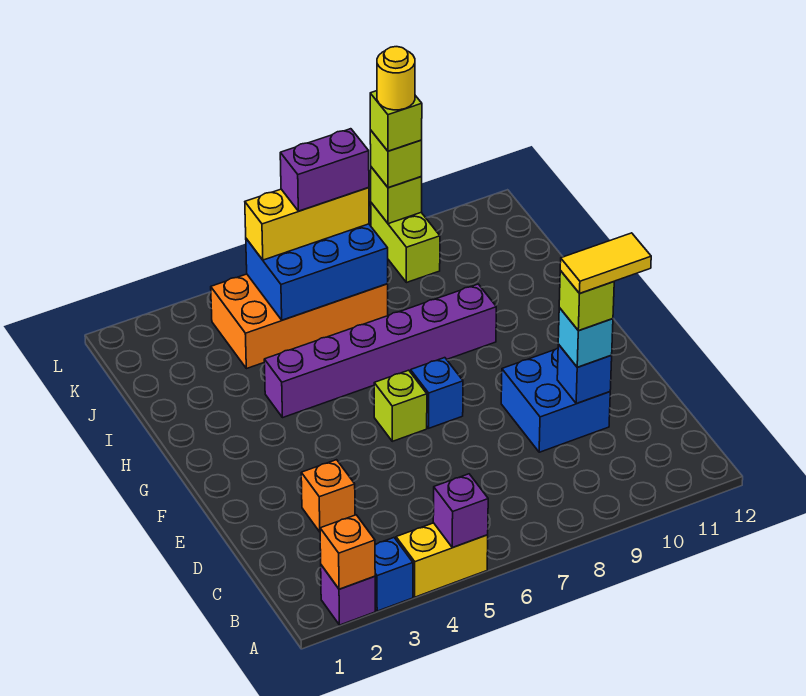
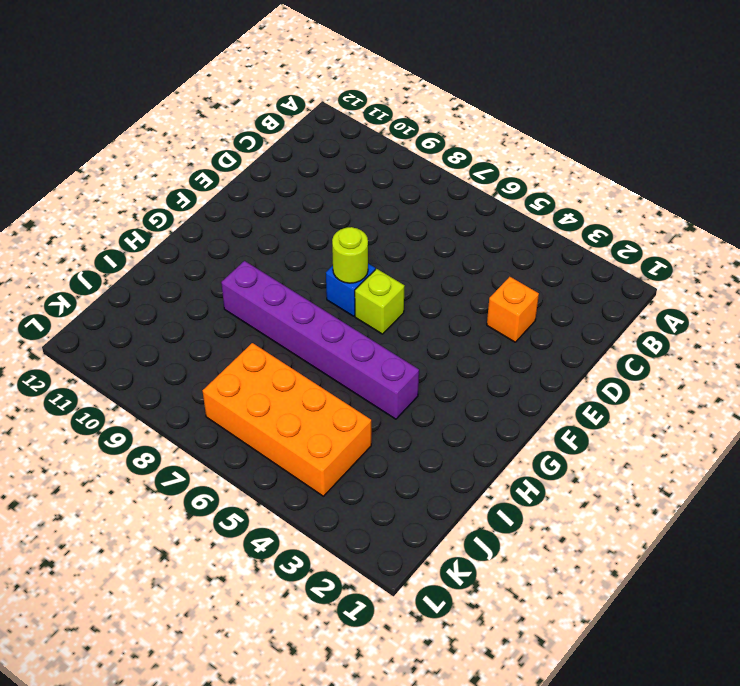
lime round brick F7 level 2 -> none
none -> purple brick A2 level 1
none -> blue brick A3 level 1
none -> yellow brick A4:A5 level 1

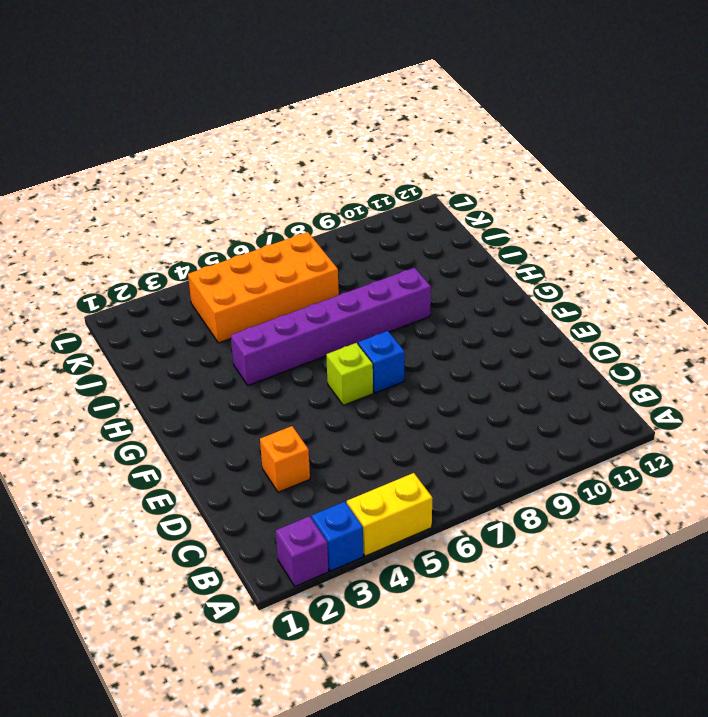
none -> blue brick D9:E10 level 1
none -> lime brick K9:L9 level 1
none -> orange brick A2 level 2

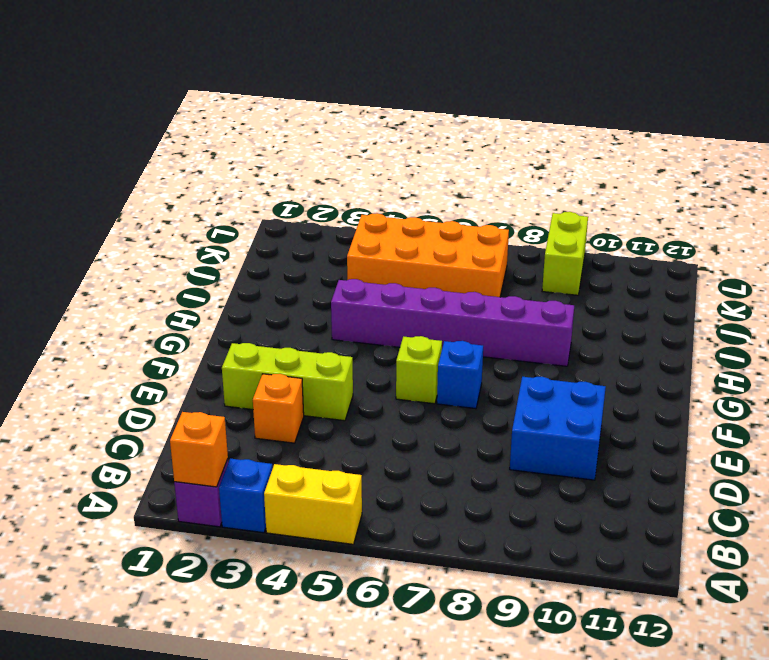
lime brick E2:E4 level 1 -> none
none -> purple brick A5 level 2
none -> blue brick D10 level 2
none -> blue brick J5:K7 level 2

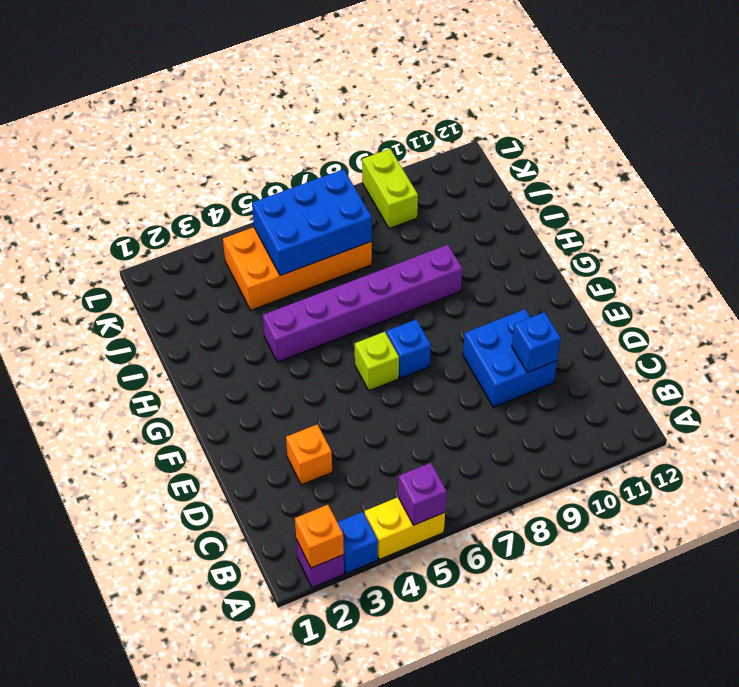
none -> lime brick L9 level 2
none -> cyan brick D10 level 3
none -> yellow brick K5:K7 level 3

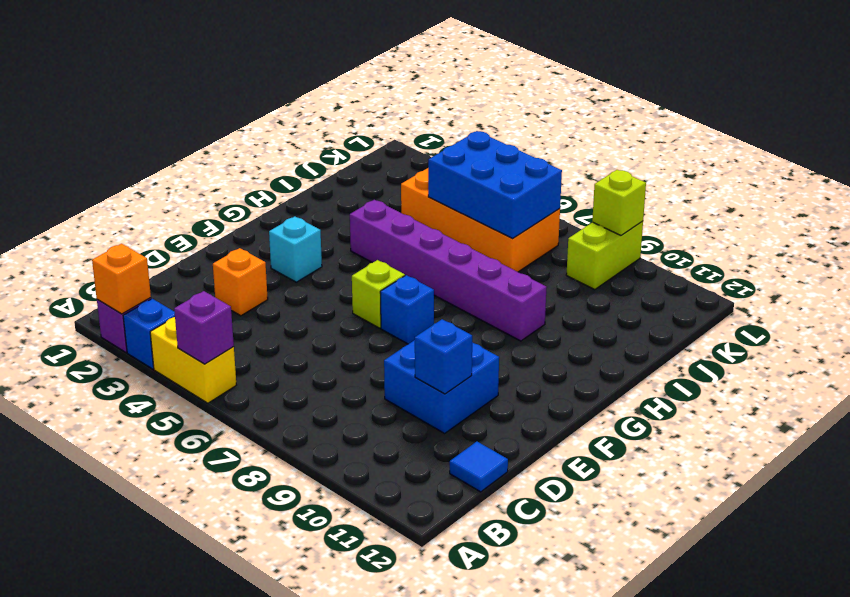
blue tile C12 level 1 -> none
cyan brick F3 level 1 -> cyan brick D10 level 3
none -> yellow brick K5:K7 level 3
none -> lime brick L9 level 3
none -> lime brick D10 level 4

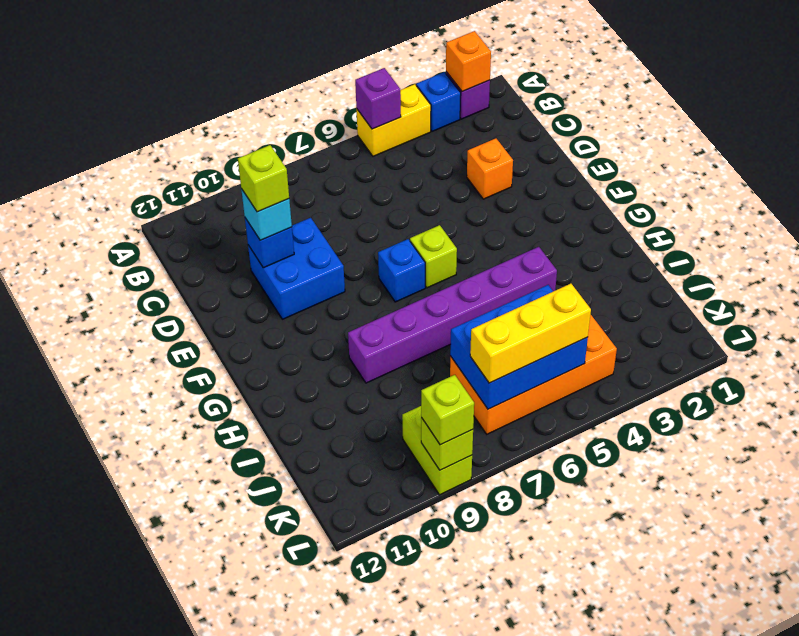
none -> purple brick K6:K7 level 4
none -> lime brick L9 level 4
none -> yellow tile D10:D11 level 5

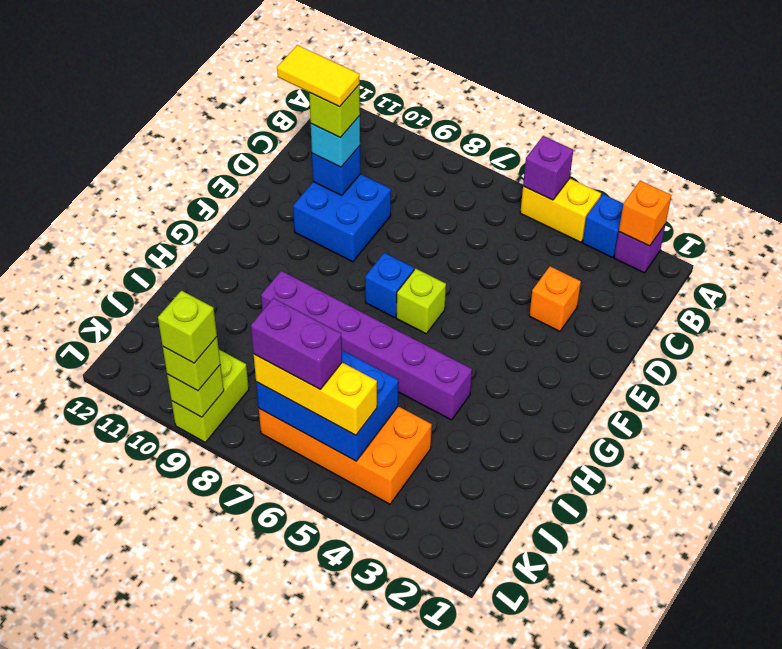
none -> yellow round brick L9 level 5

